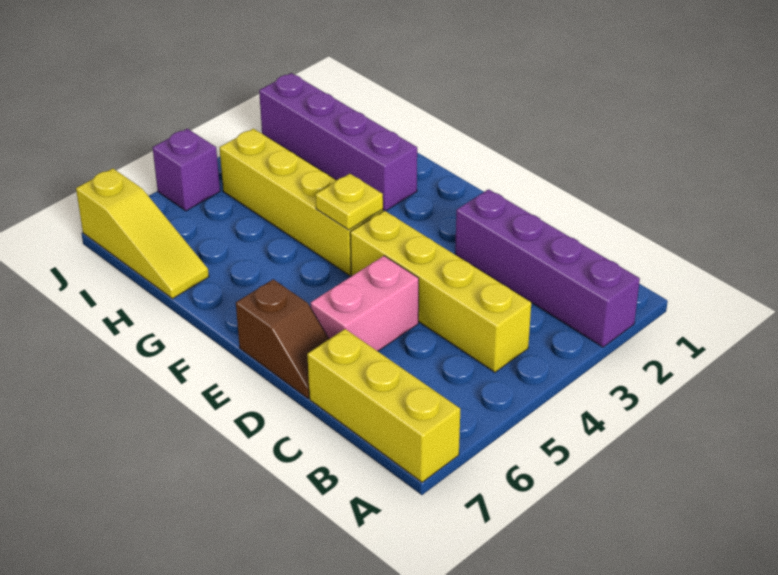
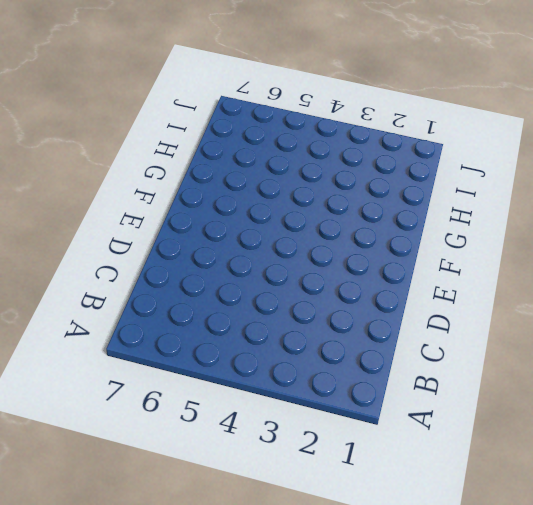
none -> purple brick A2:D2 level 1
none -> yellow brick A7:C7 level 1

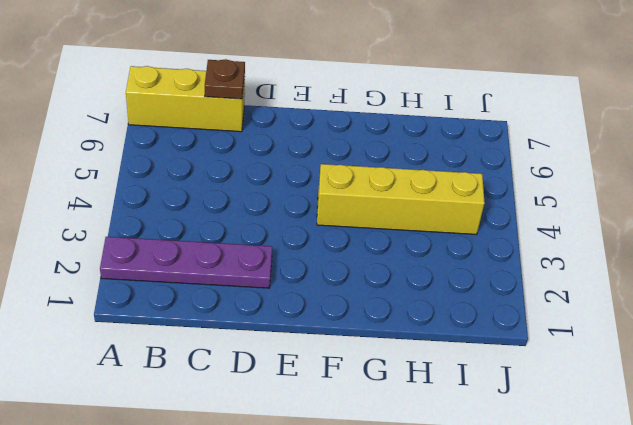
purple plate A2:D2 level 1 -> purple brick A2:D2 level 1
brown plate C7 level 2 -> none
none -> yellow brick B4:E4 level 1
none -> pink brick D5:D6 level 1

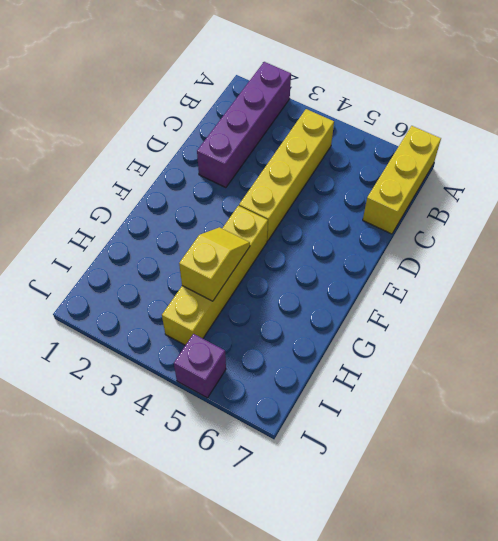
yellow slope G4:H4 level 2 top H -> none
none -> pink brick D5:D6 level 1
none -> brown slope D7:E7 level 1 top E

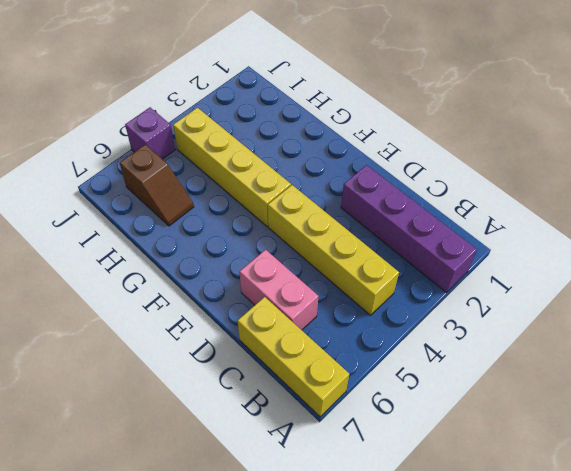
pink brick C6:D6 level 1 -> pink brick D5:D6 level 1
brown slope H6:I6 level 1 top I -> brown slope D7:E7 level 1 top E
none -> purple brick G2:J2 level 1
none -> yellow slope H7:J7 level 1 top J

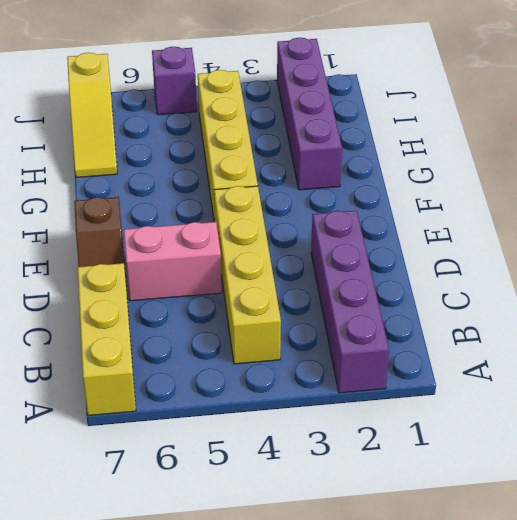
none -> yellow plate F4 level 2

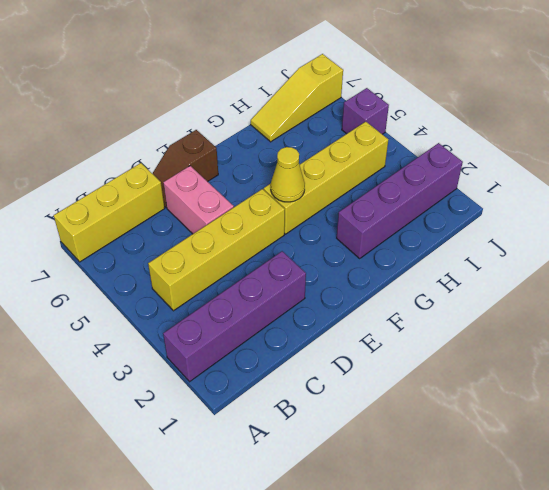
yellow cone F4 level 2 -> yellow plate F4 level 2

